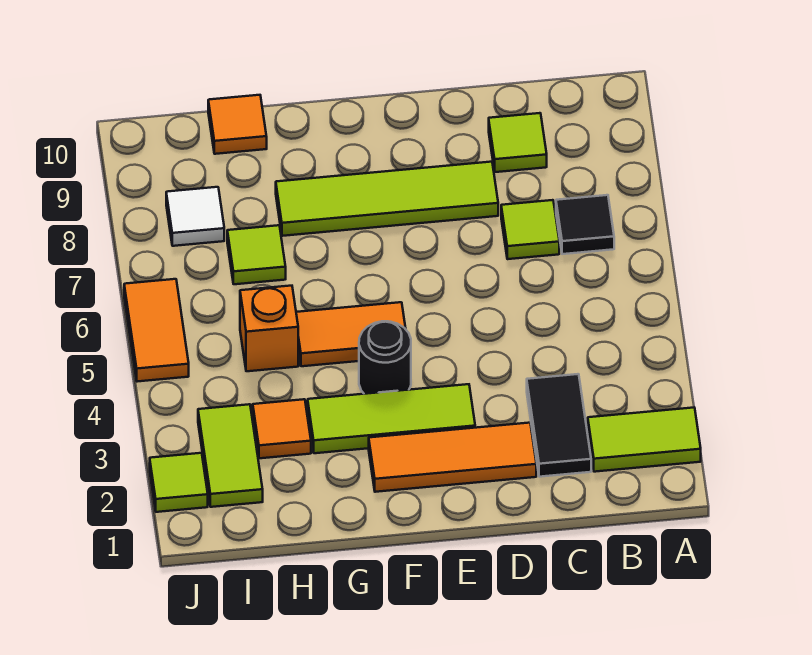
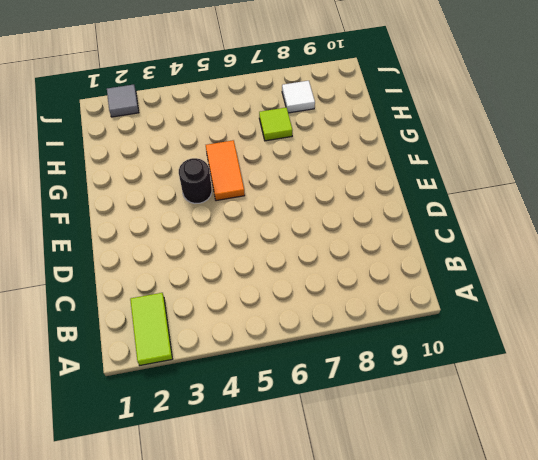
grey tile J2 level 1 -> lime tile J2 level 1
none -> black tile B7 level 1
none -> black tile C2:C3 level 1
none -> lime tile C7 level 1

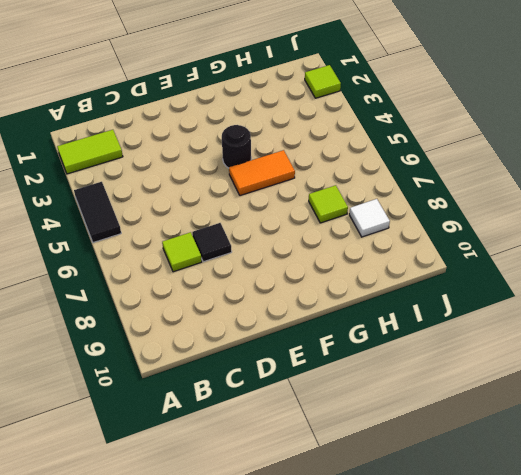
black tile A4:A5 level 1 -> black tile C2:C3 level 1
black tile D7 level 1 -> black tile B7 level 1
none -> lime tile C9 level 1
none -> orange tile D2:F2 level 1
none -> lime tile D8:G8 level 1

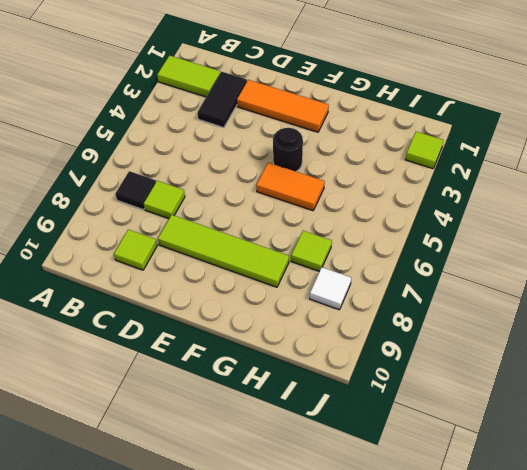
none -> lime tile E3:G3 level 1
none -> orange tile H3 level 1
none -> orange brick H5 level 1

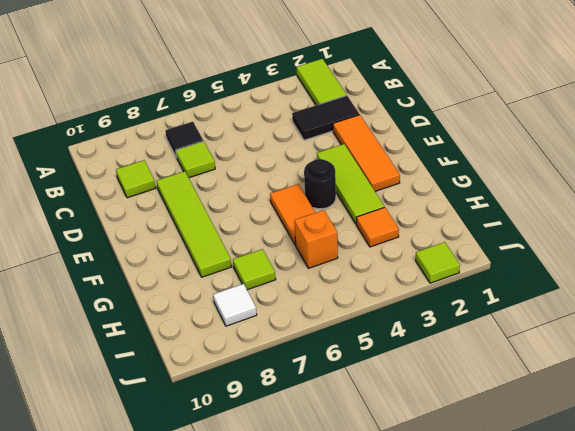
none -> orange tile H10 level 1
none -> lime tile I2:I3 level 1
none -> orange tile J5:J6 level 1

